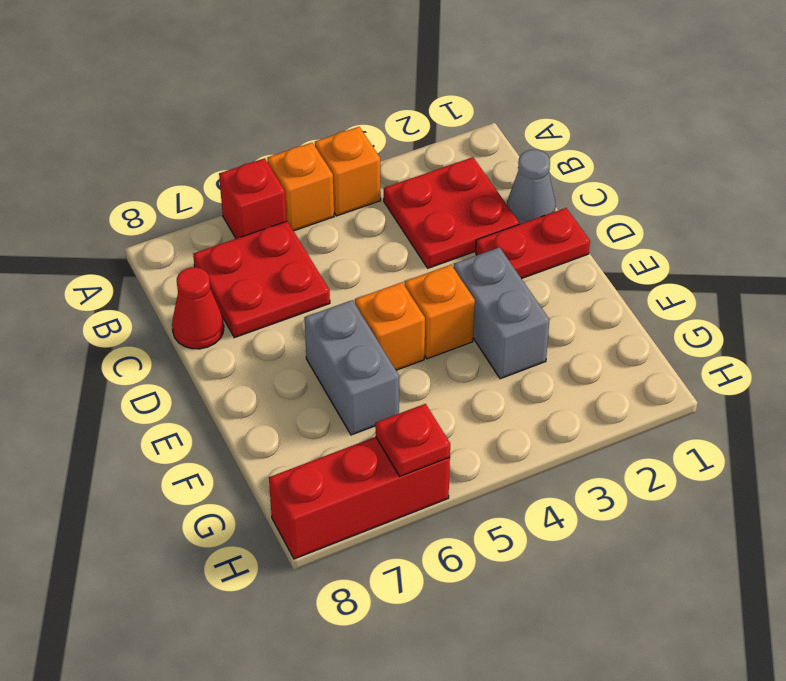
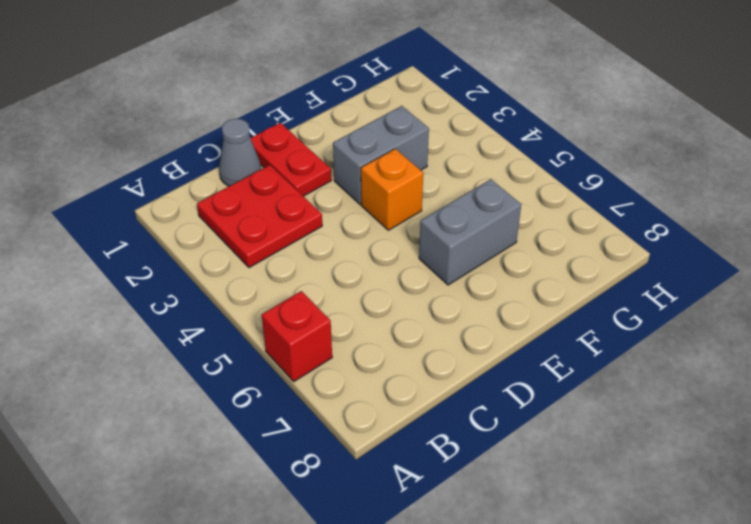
none -> orange brick A4 level 1
none -> orange brick A5 level 1
none -> red plate B6:C7 level 1

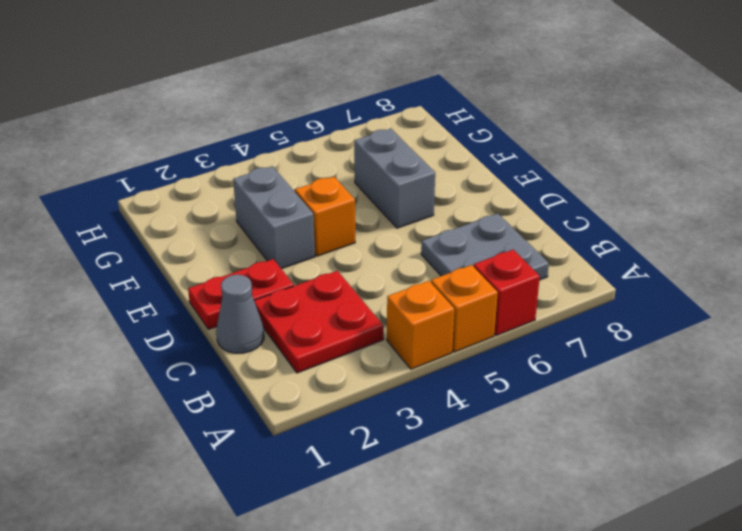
grey plate B6:C7 level 1 -> red plate B6:C7 level 1
none -> red cone C8 level 1
none -> orange brick E5 level 1
none -> red brick H6:H8 level 1

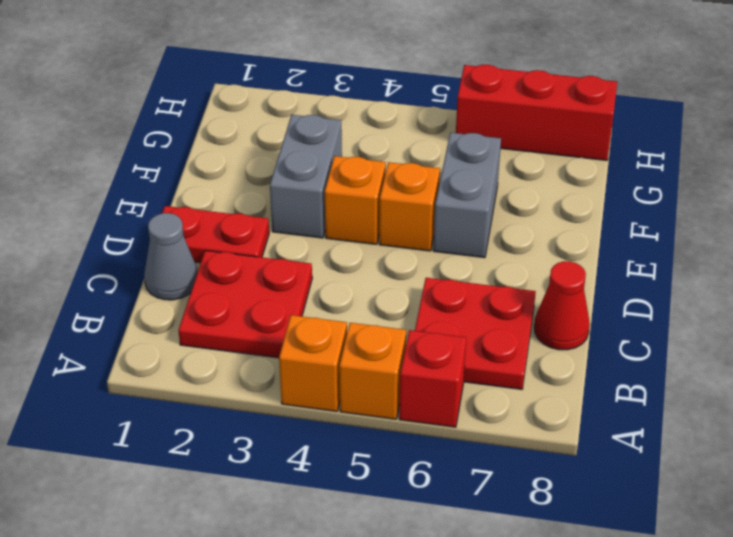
none -> red plate H6 level 2

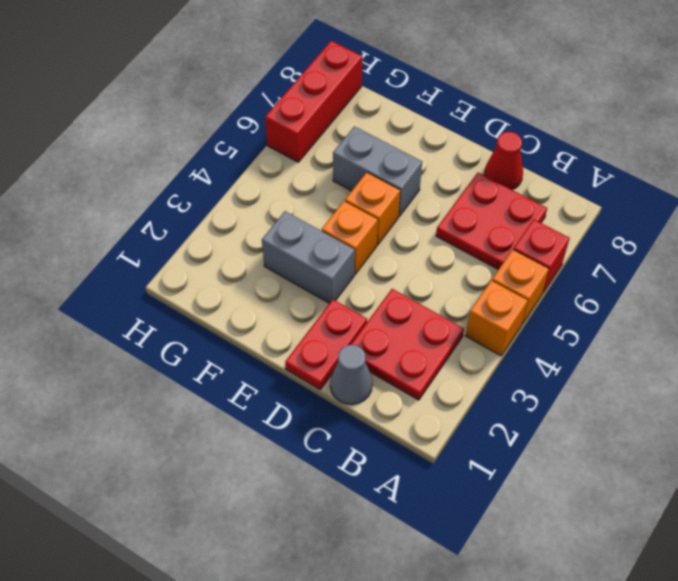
none -> red plate H6 level 2

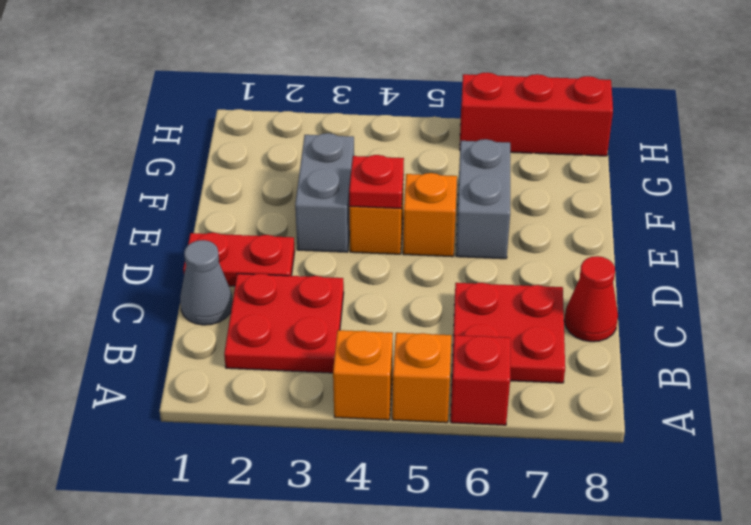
red plate E4 level 2 -> red plate H6 level 2

